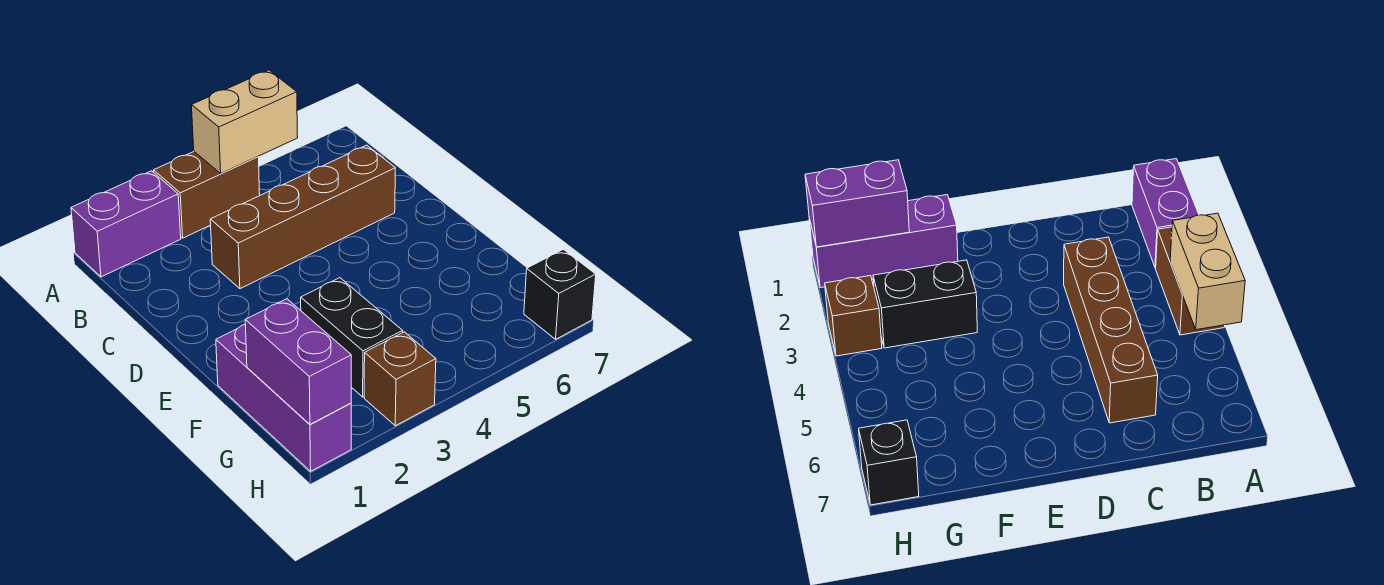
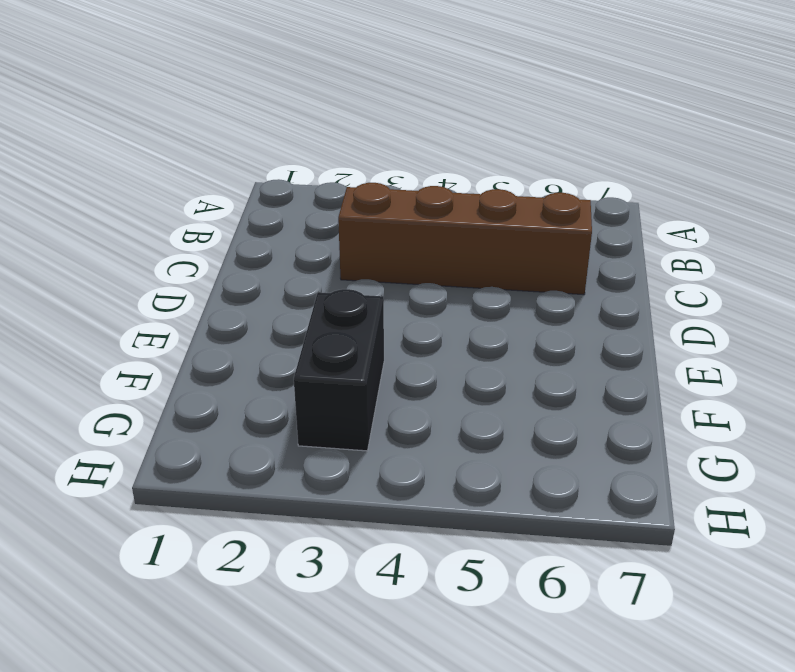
none -> purple brick A1:A2 level 1
none -> brown brick A3:A4 level 1

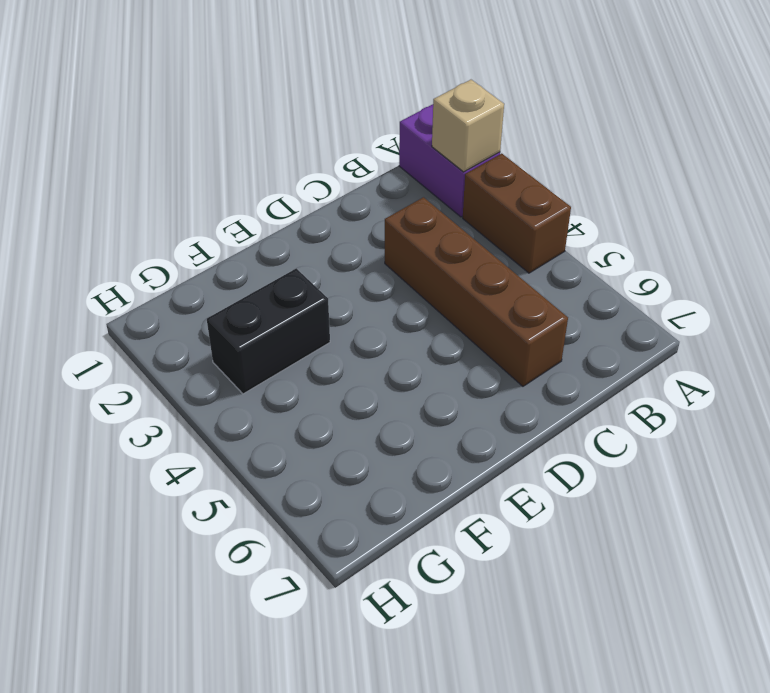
tan brick A2 level 2 -> none
none -> purple brick F1:H1 level 1
none -> brown brick H3 level 1

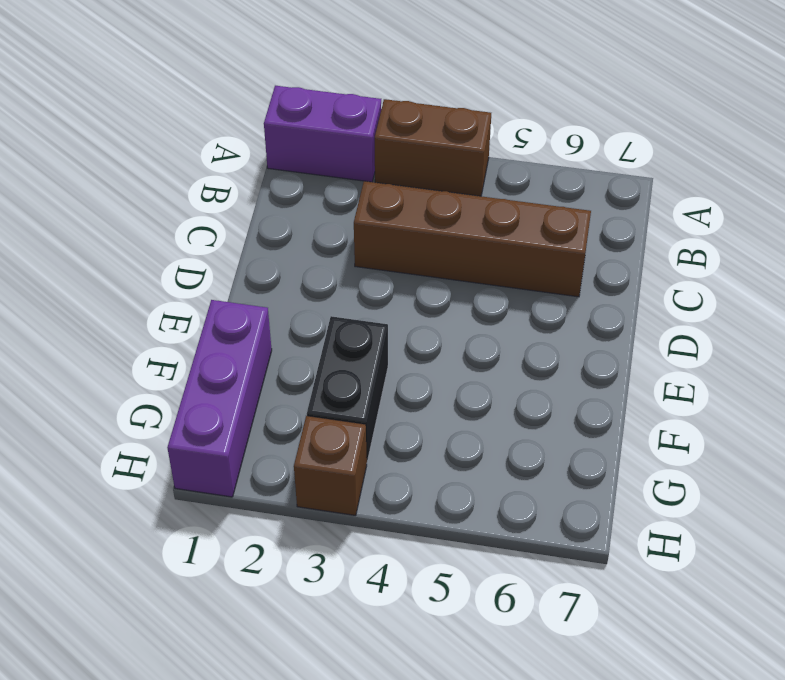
none -> black brick H7 level 1
none -> tan brick A4:A5 level 2

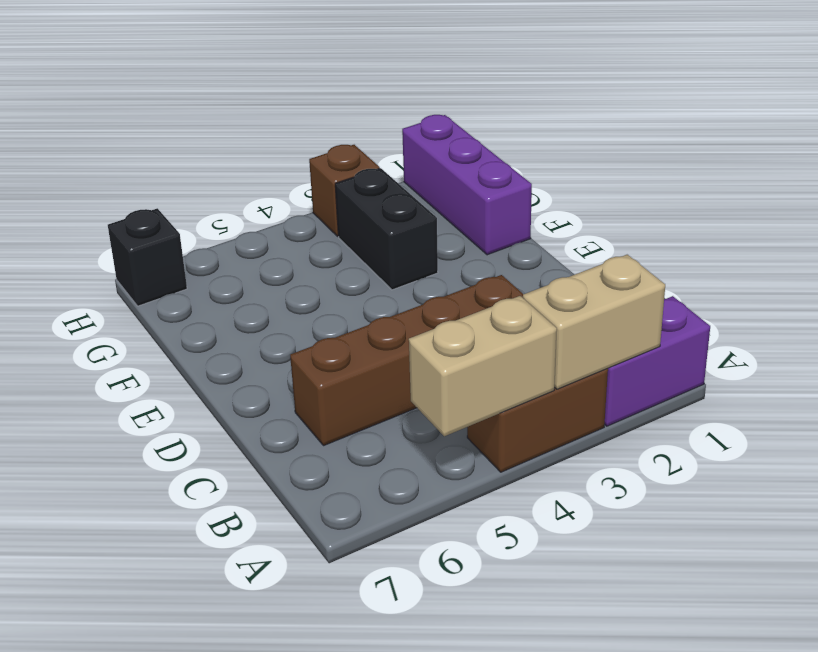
tan brick A2:A3 level 2 -> none
none -> purple brick G1:H1 level 2

